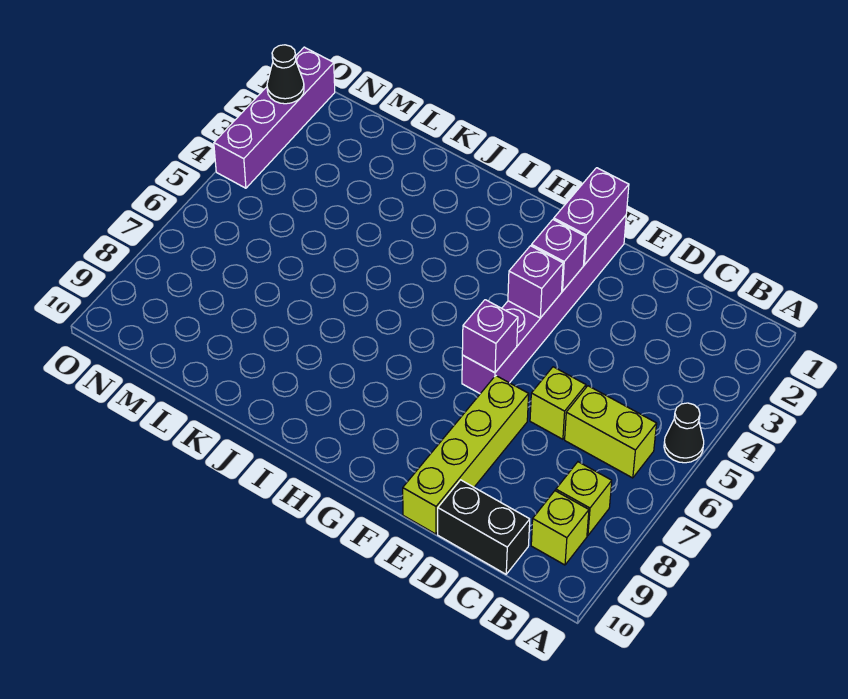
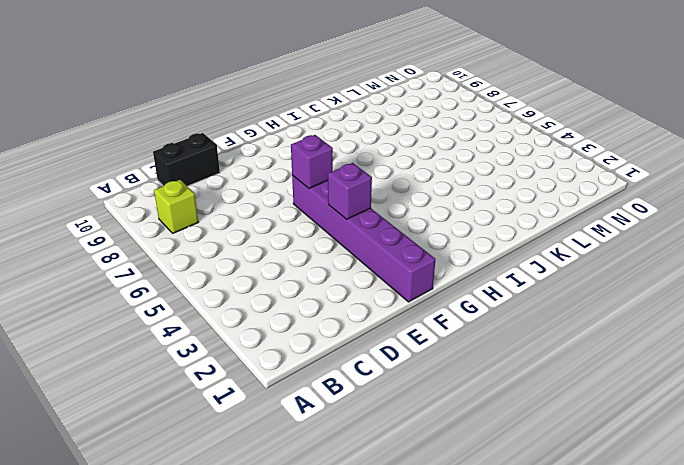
none -> black cone A5 level 1
none -> lime brick B6:C6 level 1
none -> lime brick B9 level 1

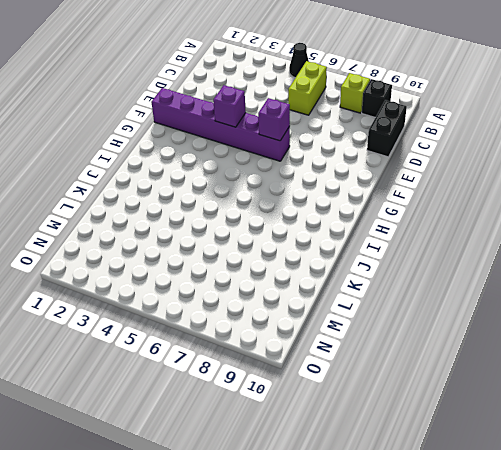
black brick B9 level 1 -> lime brick B9 level 1
none -> lime brick D6 level 1
none -> lime brick E7:E10 level 1
none -> purple brick O1:O4 level 1

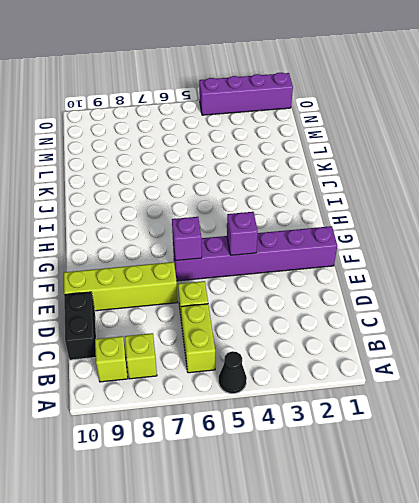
none -> purple brick F1:F2 level 2
none -> purple brick F3 level 2
none -> black cone O2 level 2

